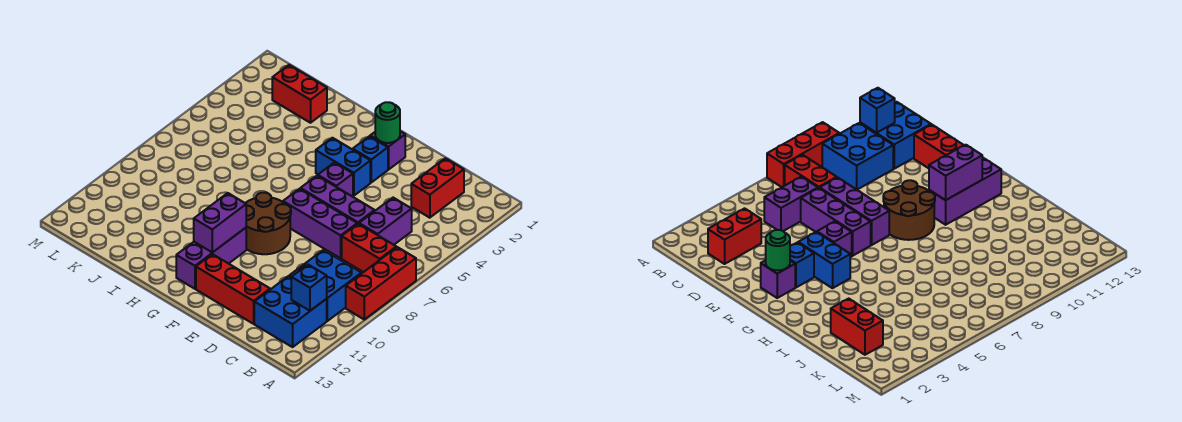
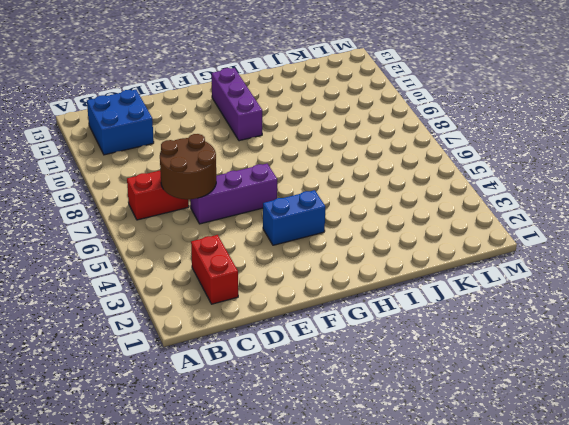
brown round brick C6:D7 level 2 -> brown round brick F8:G9 level 1
none -> red brick A7:A9 level 1
none -> blue brick B9:C10 level 1
none -> purple brick C5:C6 level 1

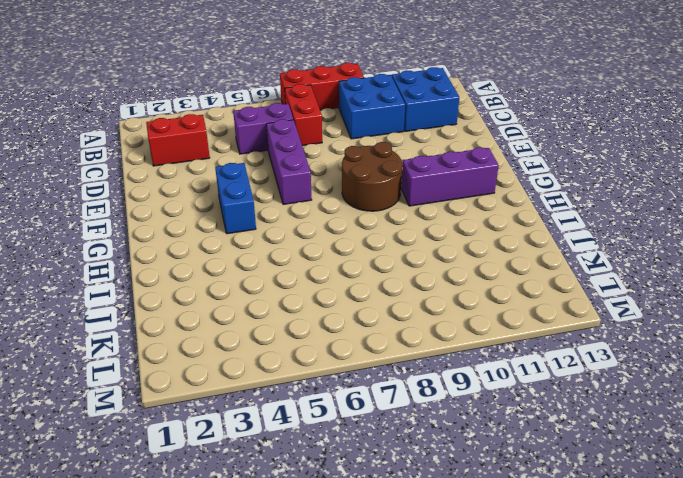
none -> purple brick D7:F7 level 1
none -> red brick D12:F12 level 1
none -> purple brick F2 level 1

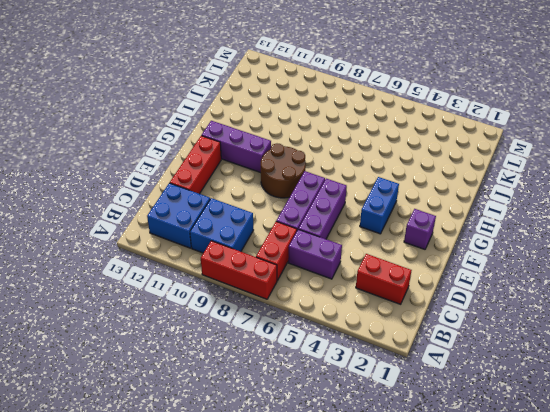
none -> blue brick F3 level 1
none -> purple brick F5 level 1
none -> red brick J2:K2 level 1

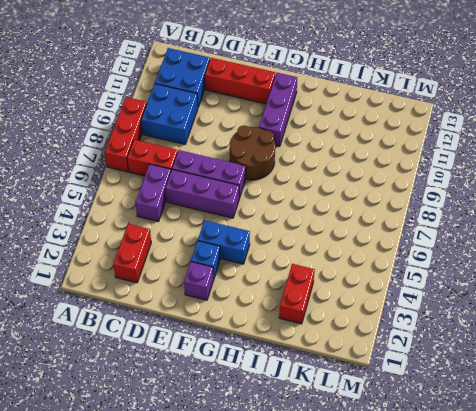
red brick J2:J3 level 1 -> red brick J2:K2 level 1
none -> purple brick F5 level 1
none -> blue brick B11 level 2
none -> green round brick F2 level 2

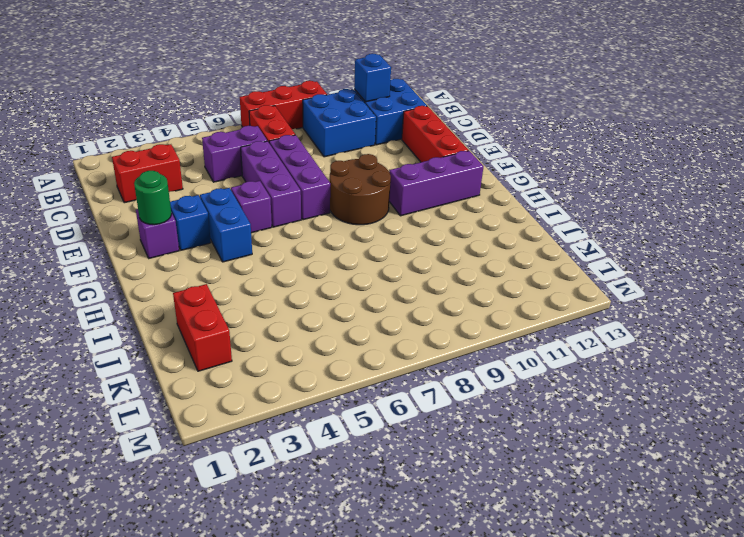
none -> purple brick G10:G11 level 2

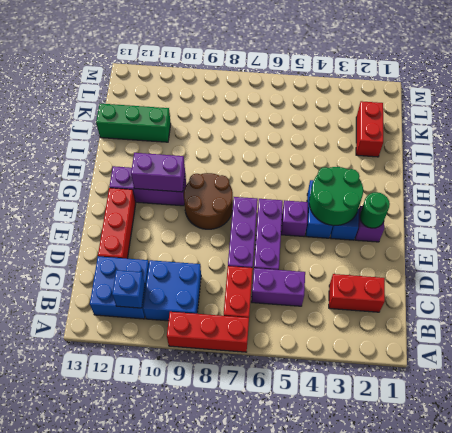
green round brick F3:G4 level 2 -> none
green brick J11:J13 level 1 -> none

